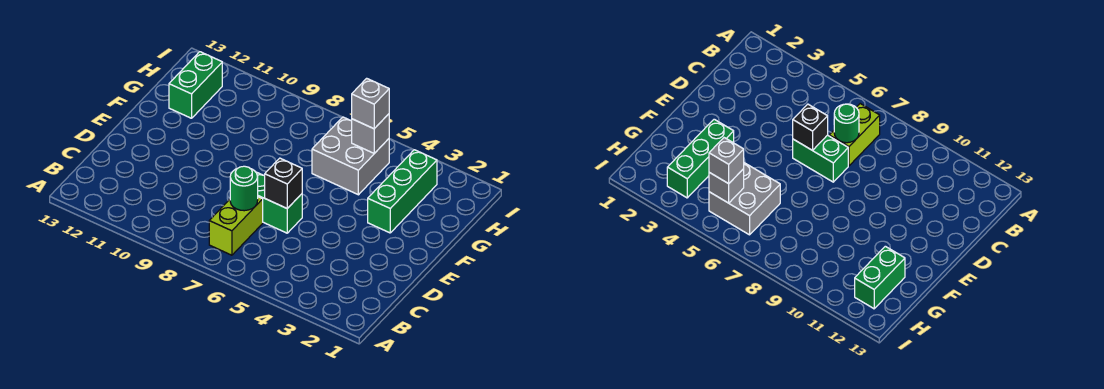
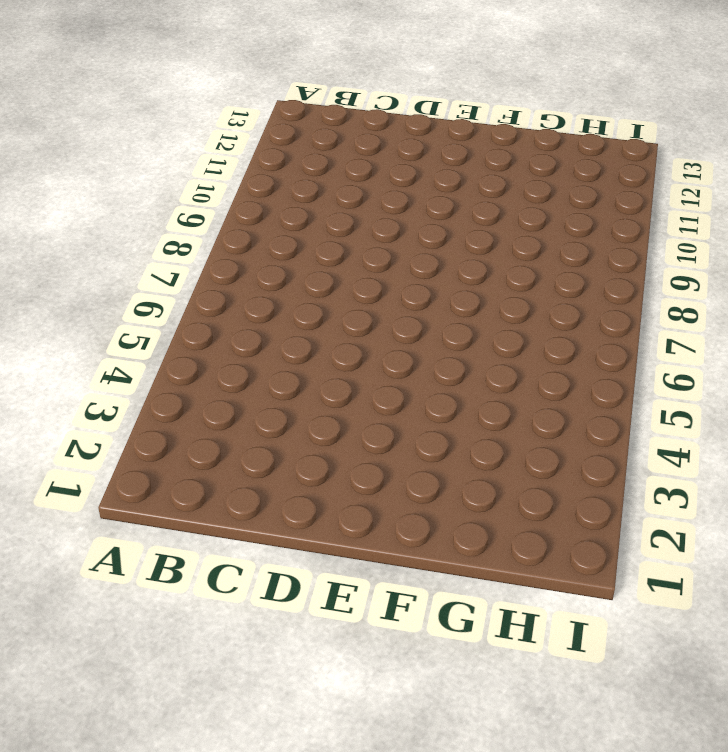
none -> lime brick B7:C7 level 1
none -> green brick D6:D7 level 1

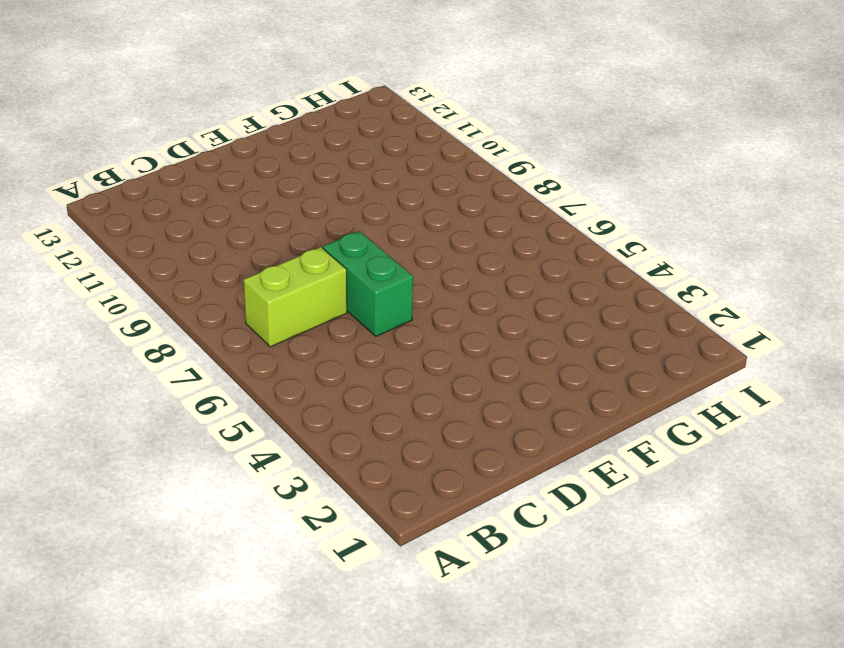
none -> green brick F3:H3 level 1
none -> grey brick G5:H6 level 1

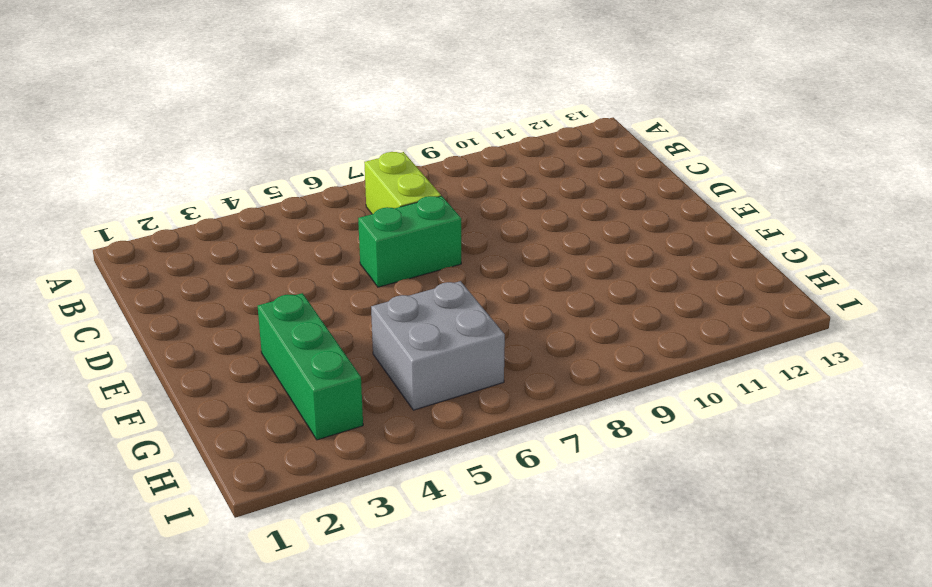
none -> green brick G12:H12 level 1
none -> green round brick C7 level 2

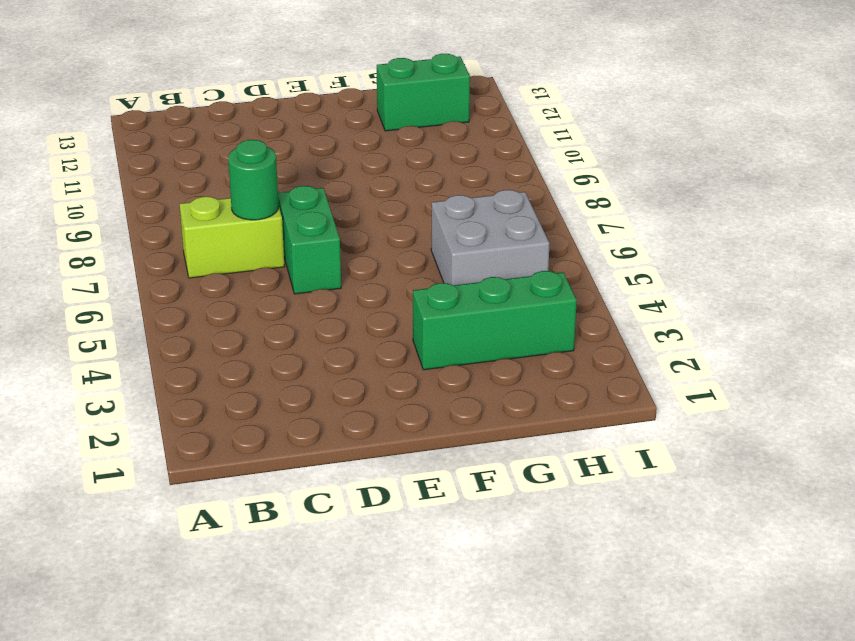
none -> black brick D6 level 2
none -> grey brick H5 level 2

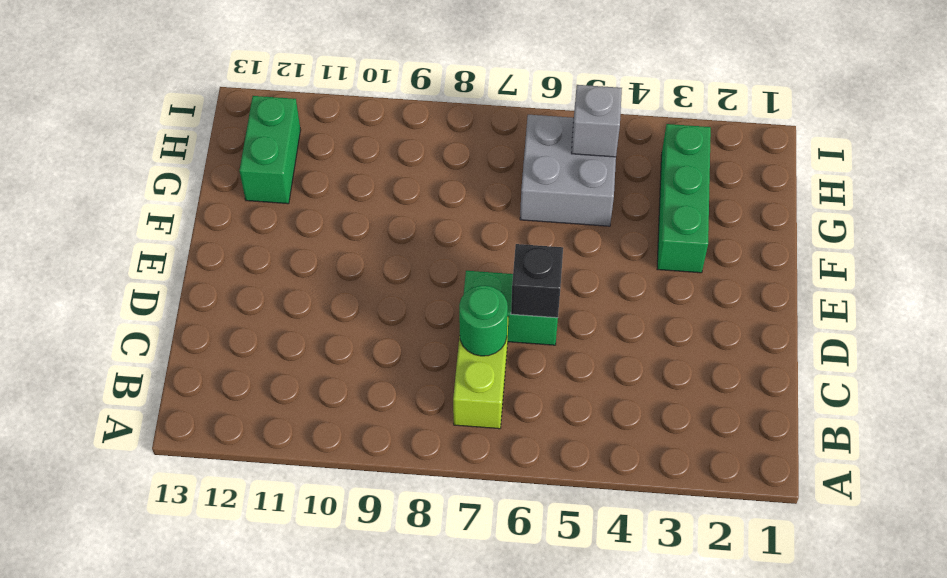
none -> grey brick H5 level 3

